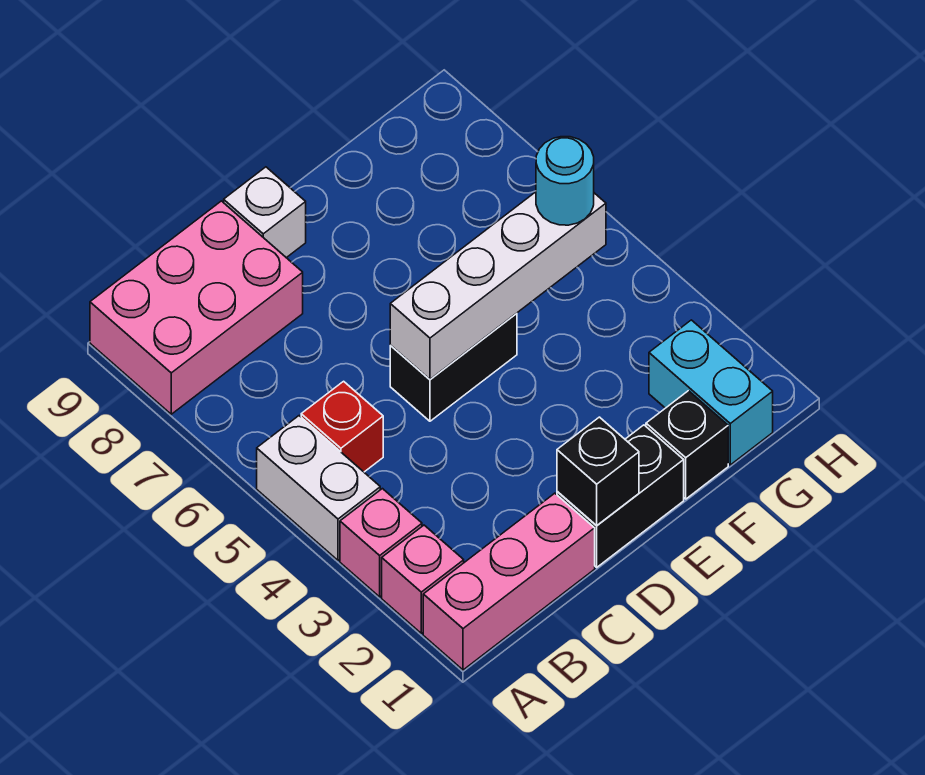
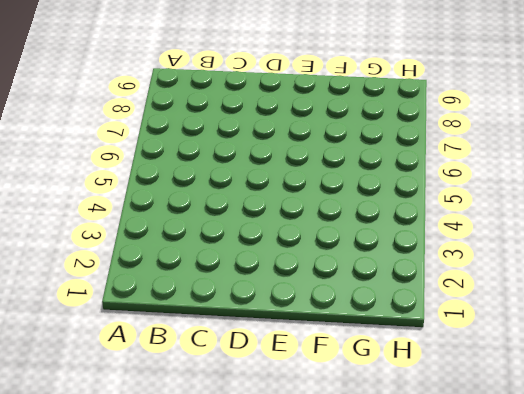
none -> pink brick A1:C1 level 1
none -> pink brick A2 level 1
none -> pink brick A3 level 1

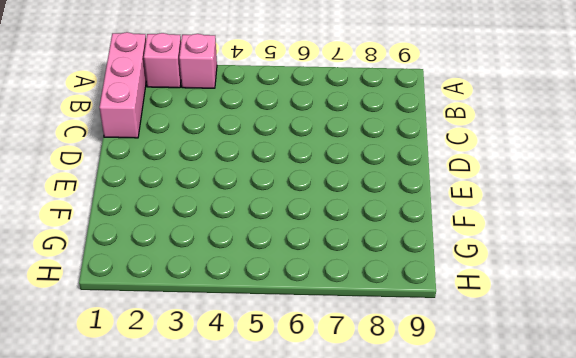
none -> white brick A4:A5 level 1
none -> pink brick A8:C9 level 1
none -> red brick B5 level 1

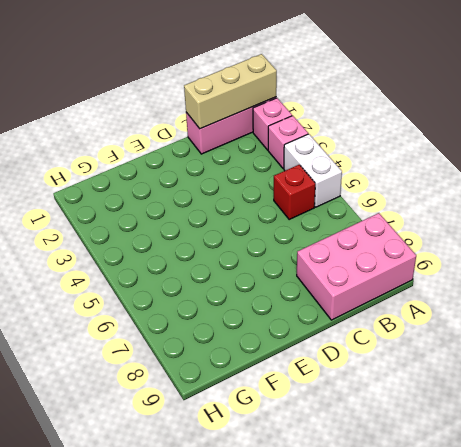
tan brick A1:C1 level 2 -> none
none -> black brick D1:E1 level 1
none -> black brick D5:E5 level 1
none -> white brick D9 level 1

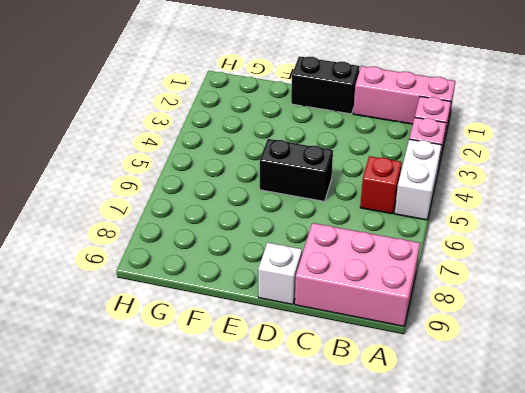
none -> black brick F1 level 1
none -> cyan brick G1:G2 level 1
none -> black brick D1 level 2

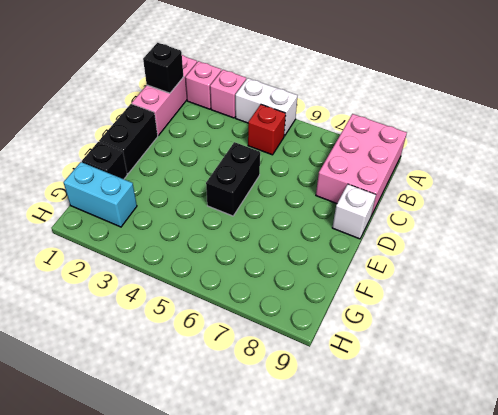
black brick B1 level 2 -> black brick D1 level 2
none -> white brick D5:G5 level 2
none -> cyan round brick G5 level 3

